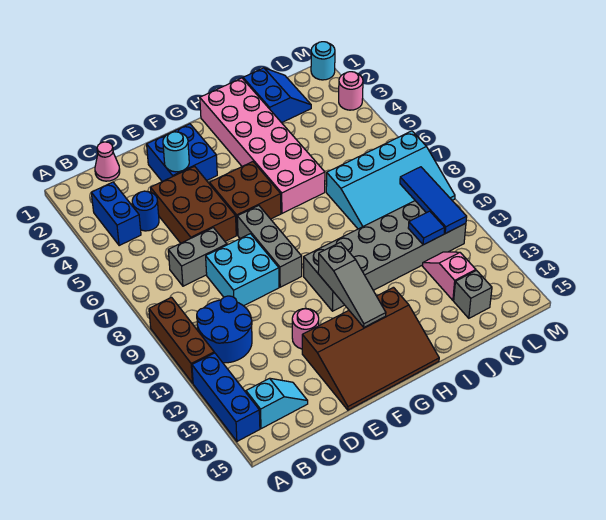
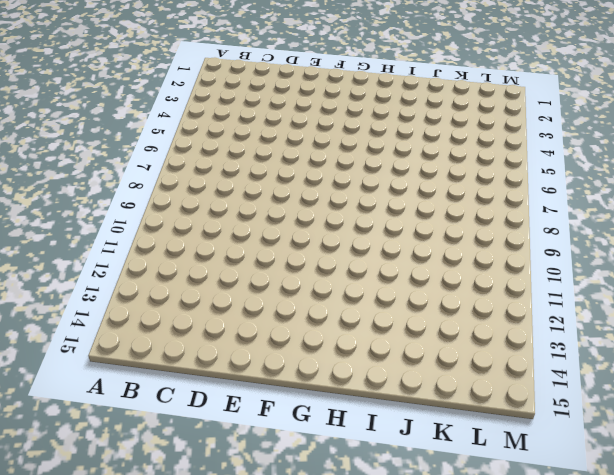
none -> brown brick A9:A11 level 1
none -> blue brick A12:A14 level 1
none -> blue brick B3:B4 level 1

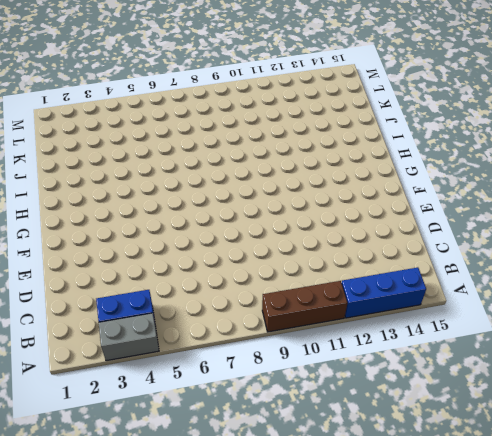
grey brick A3:A4 level 1 -> grey brick C7:D7 level 1
none -> blue round brick B10:C11 level 1
none -> cyan slope B14:C14 level 1 top B
none -> pink cone C1 level 1

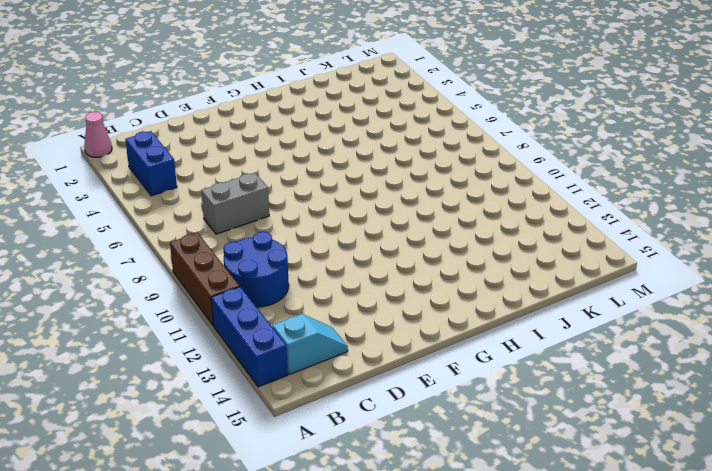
pink cone A1 level 1 -> pink cone C1 level 1
none -> blue round brick C4 level 1
none -> brown brick D4:E6 level 1
none -> cyan brick D8:E9 level 1

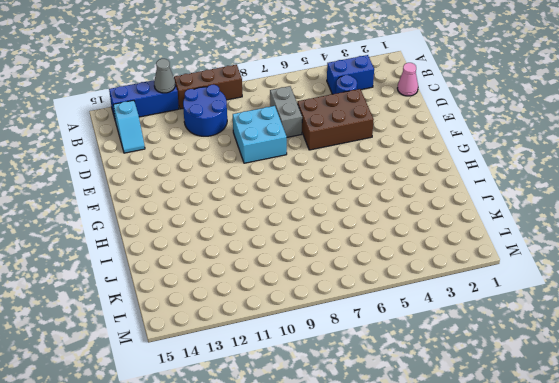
grey cone A12 level 2 -> none
none -> blue brick E2:F3 level 1
none -> pink round brick E12 level 1
none -> brown slope E13:H15 level 1 top 13

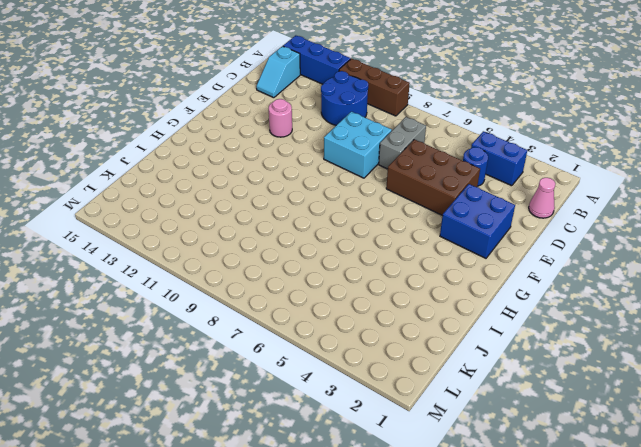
none -> brown slope E13:H15 level 1 top 13
none -> brown brick F5:G6 level 1
none -> grey brick F7:F9 level 1

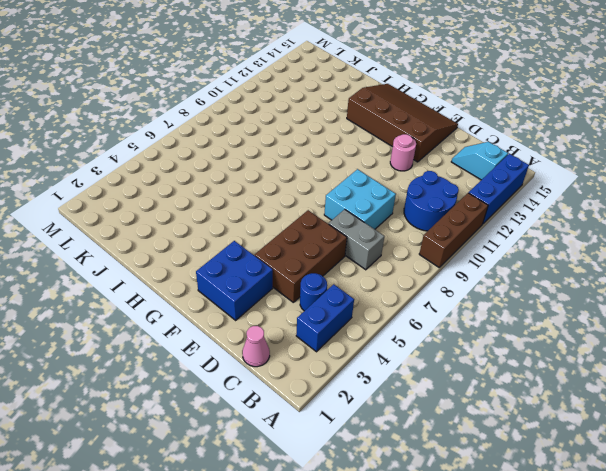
none -> brown brick F5:G6 level 1
none -> grey brick F7:F9 level 1
none -> grey brick G10:L11 level 1

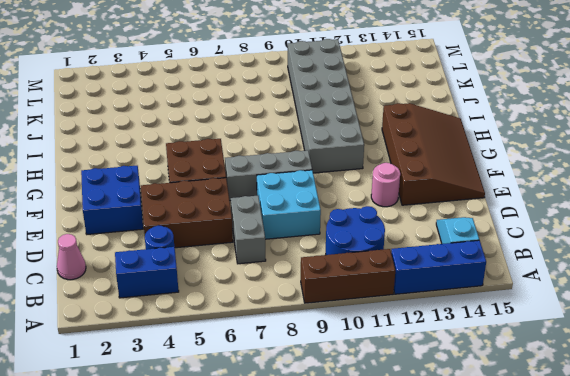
none -> pink brick H1:I6 level 1
none -> blue slope J1:K2 level 1 top J
none -> cyan slope J7:M9 level 1 top 7

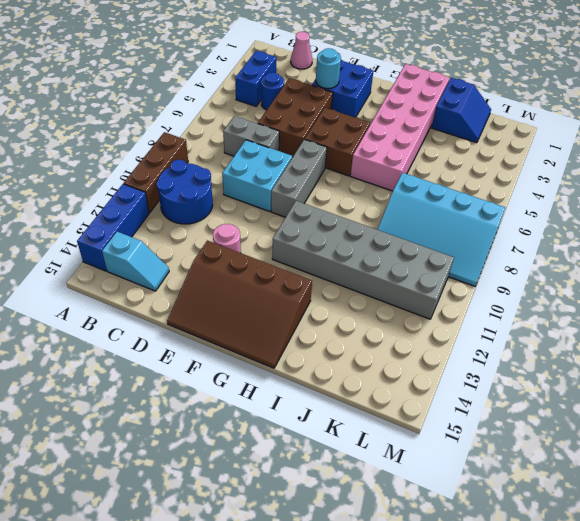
none -> pink slope K12:K13 level 1 top 13
none -> grey brick K14 level 1
none -> cyan round brick M1 level 1

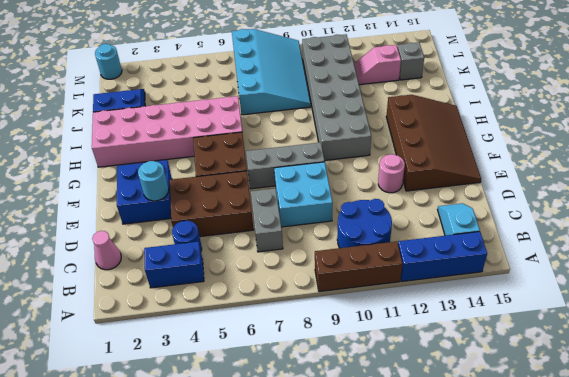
none -> pink round brick M3 level 1
none -> grey slope G11:G13 level 2 top 11
none -> blue tile K11 level 2

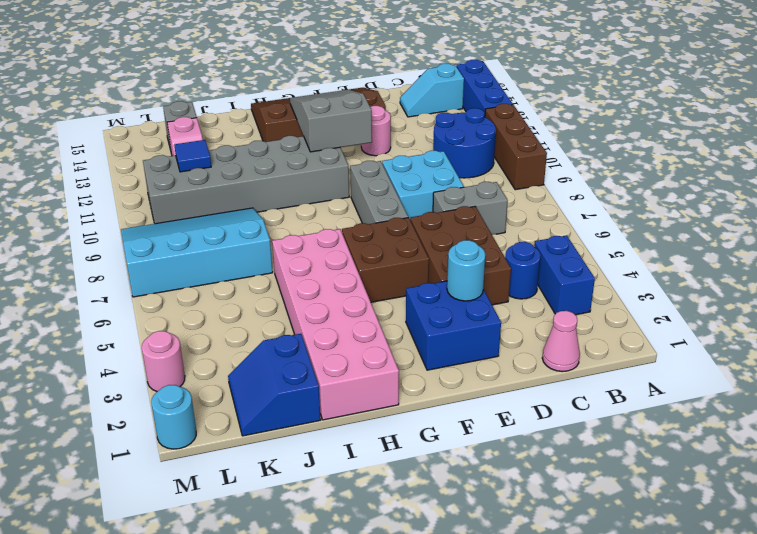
grey slope F11:G13 level 2 top 11 -> grey slope G11:G13 level 2 top 11
none -> blue tile L9:L11 level 2

